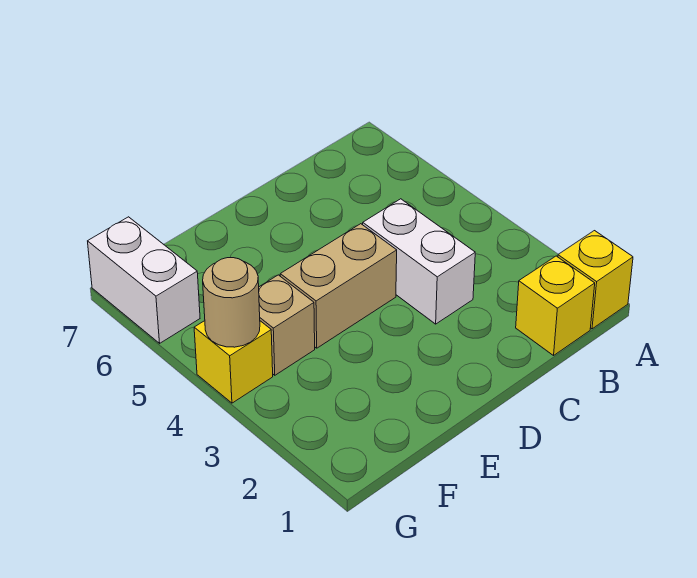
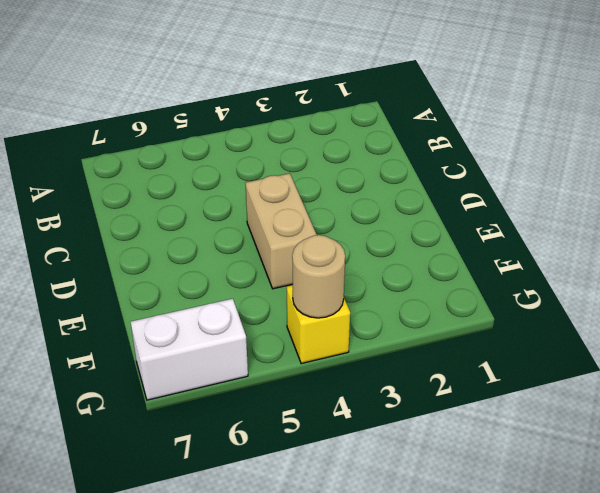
none -> yellow brick A1 level 1
none -> yellow brick B1 level 1

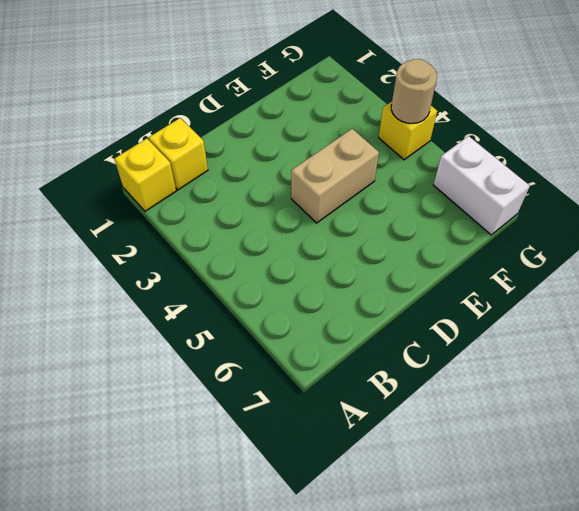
none -> white brick C3:C4 level 1
none -> tan brick F4 level 1

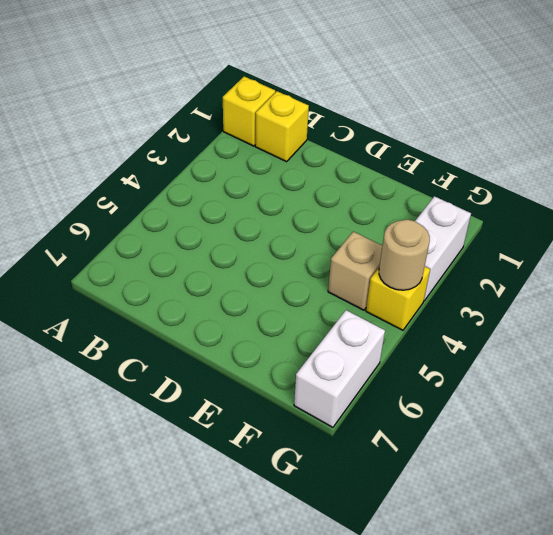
white brick G2:G3 level 1 -> white brick C3:C4 level 1
none -> tan brick D4:E4 level 1

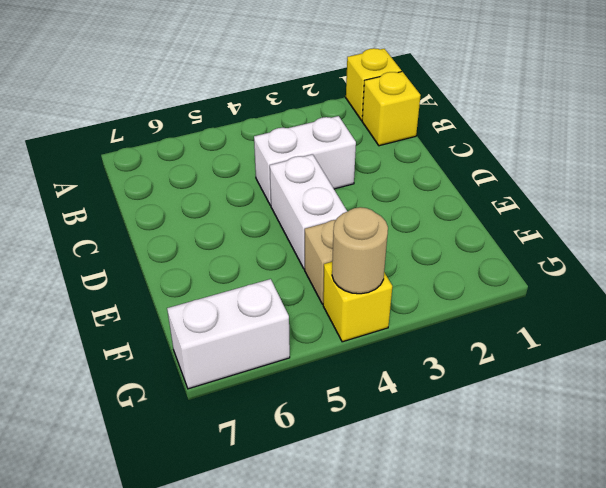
white brick D4:E4 level 1 -> tan brick D4:E4 level 1

